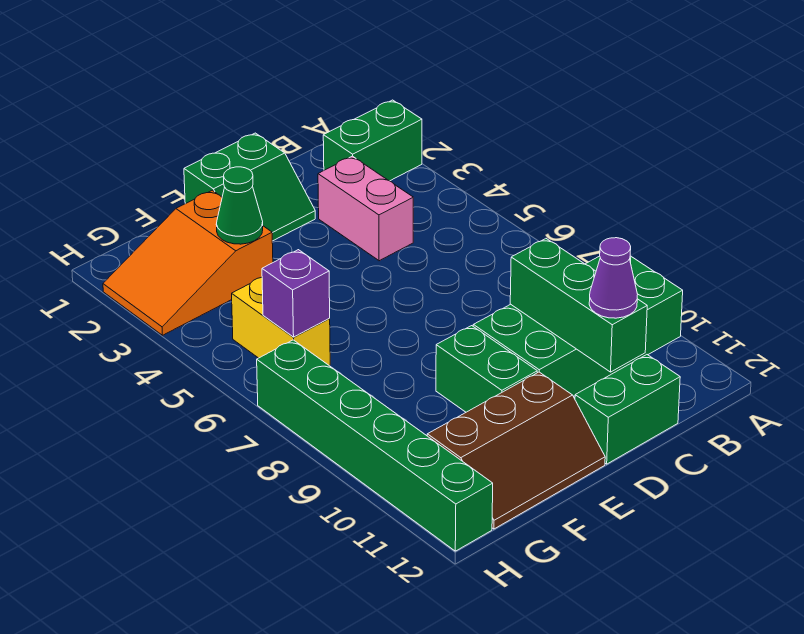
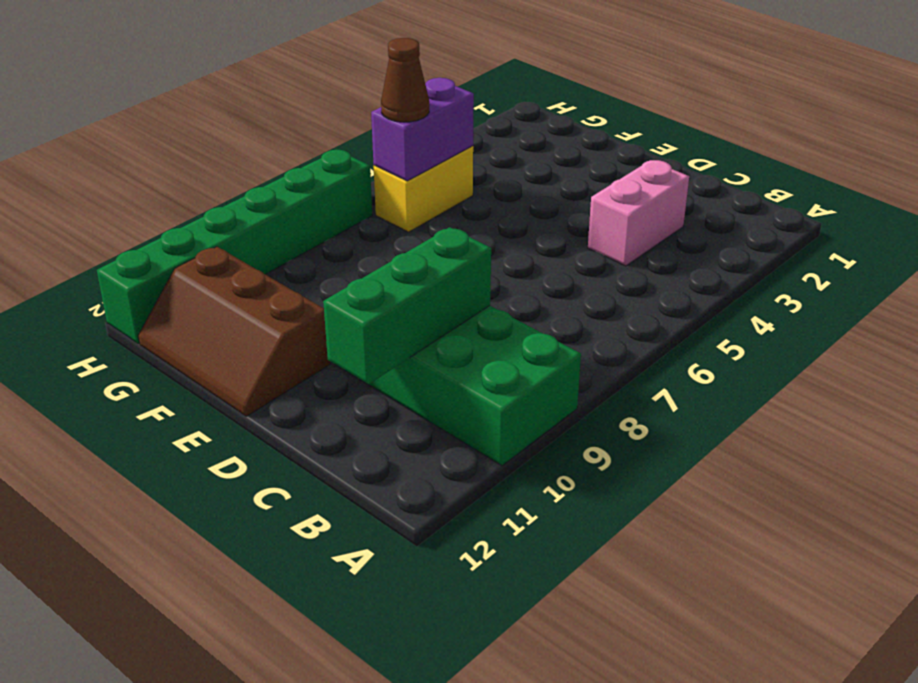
purple brick G5:G6 level 2 -> purple brick G6 level 2
brown cone G6 level 3 -> none
none -> green brick A2:B2 level 1
none -> green brick C12:D12 level 1
none -> green slope D1:E2 level 1 top 1

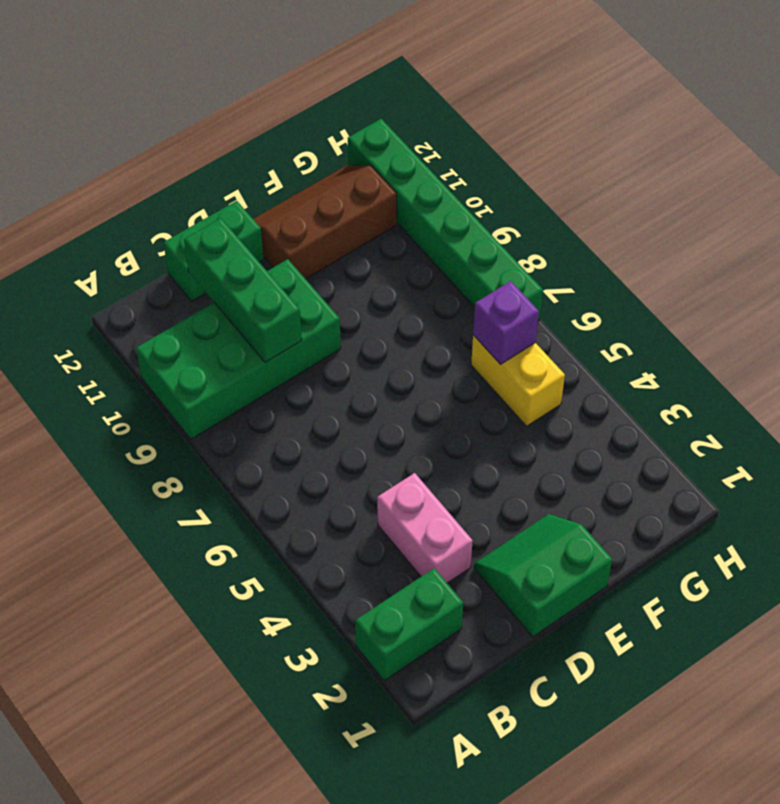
none -> green brick E9:E10 level 1
none -> orange slope F2:H3 level 1 top F
none -> green cone F3 level 2

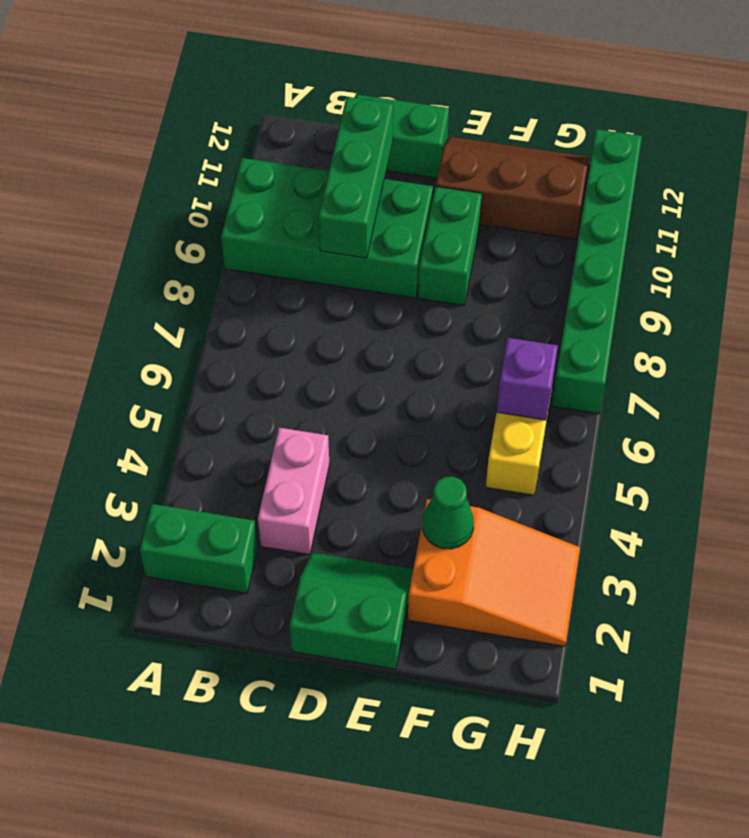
none -> purple cone C11 level 3

